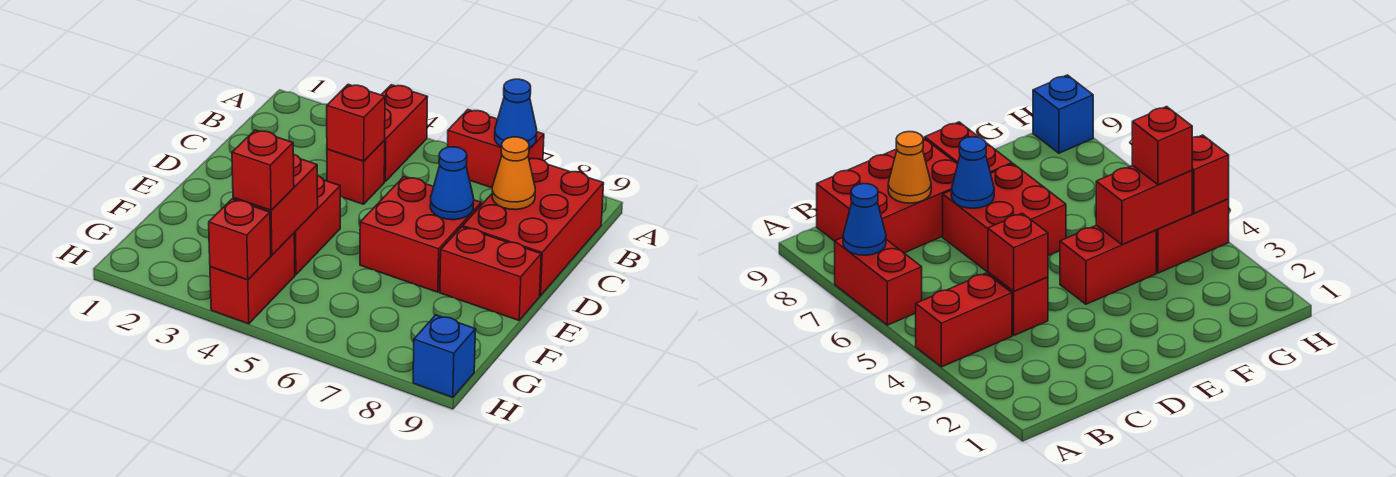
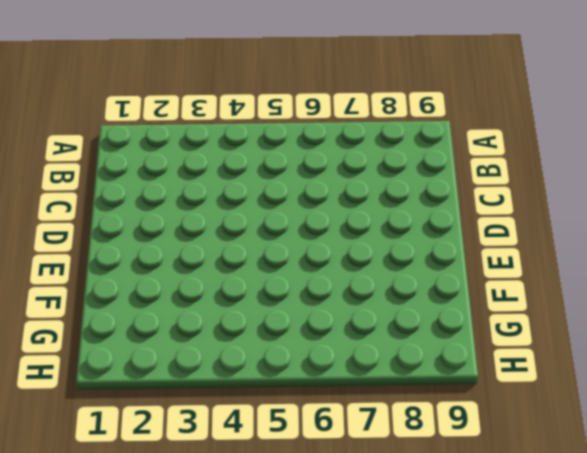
none -> red brick A4:B4 level 1
none -> red brick A6:A7 level 1
none -> red brick B8:D9 level 1

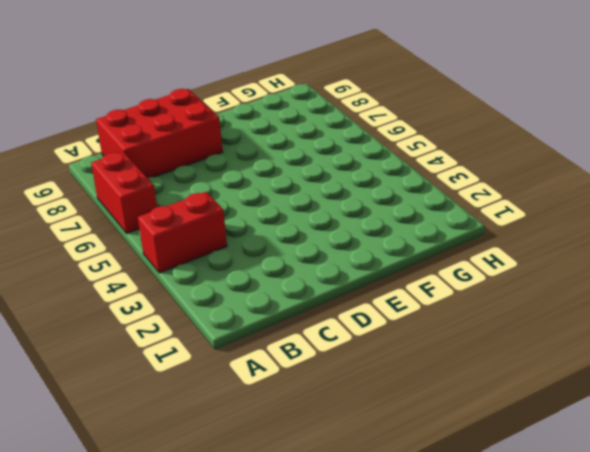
none -> red brick C4 level 1
none -> red brick D6:E7 level 1
none -> red brick E4:F4 level 1

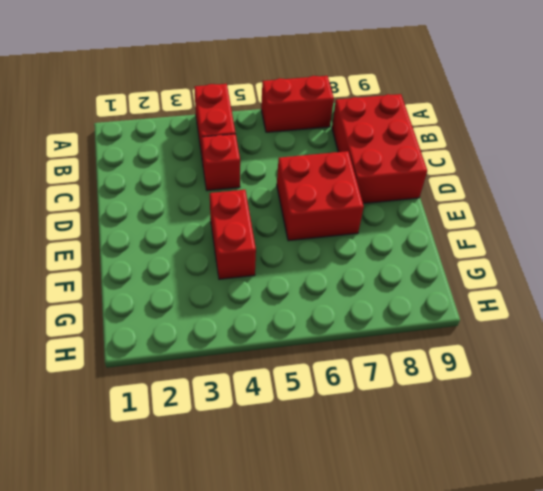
none -> red brick E8:E9 level 1
none -> red brick G4:H4 level 1
none -> blue brick H9 level 1

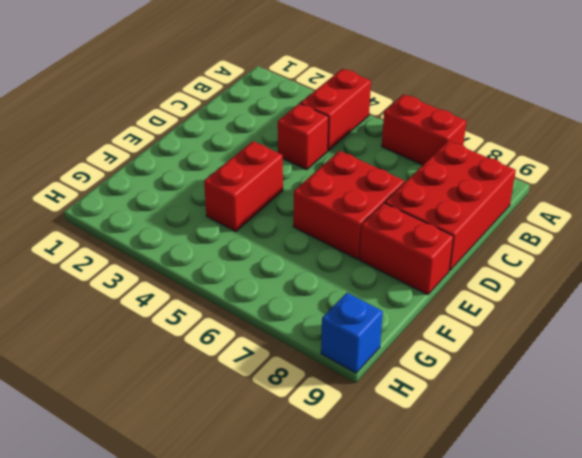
none -> red brick G4:H4 level 1
none -> blue cone A7 level 2
none -> red brick C4 level 2

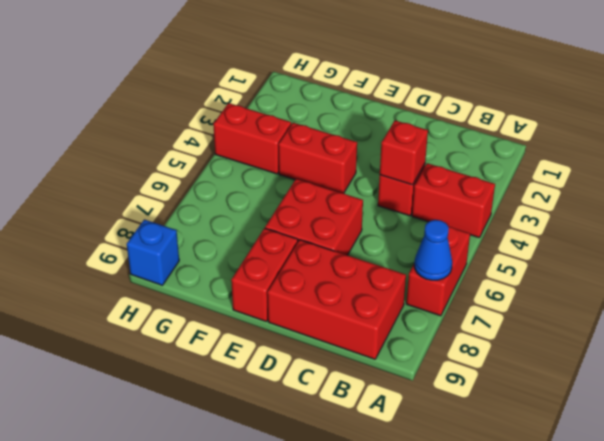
none -> orange cone C8 level 2
none -> blue cone D7 level 2
none -> red brick F4:G4 level 2

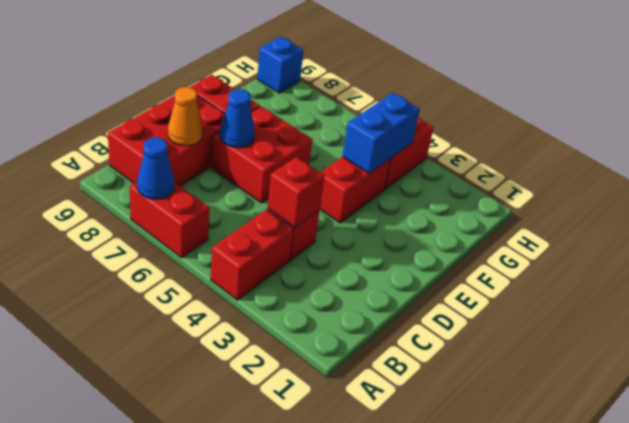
blue brick F4:G4 level 2 -> red brick F4:G4 level 2
none -> red brick H4 level 2
none -> red brick G4 level 3

